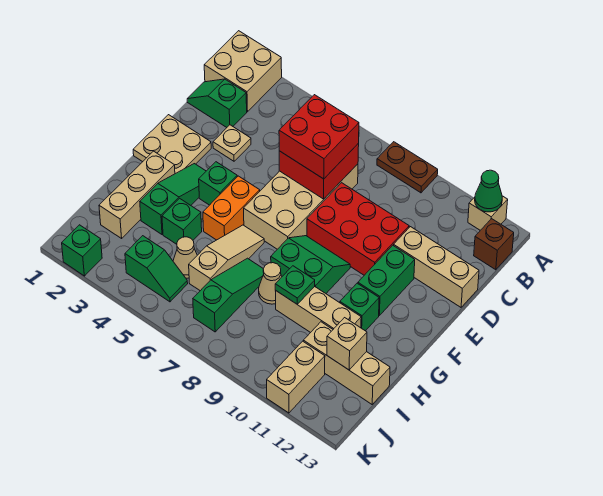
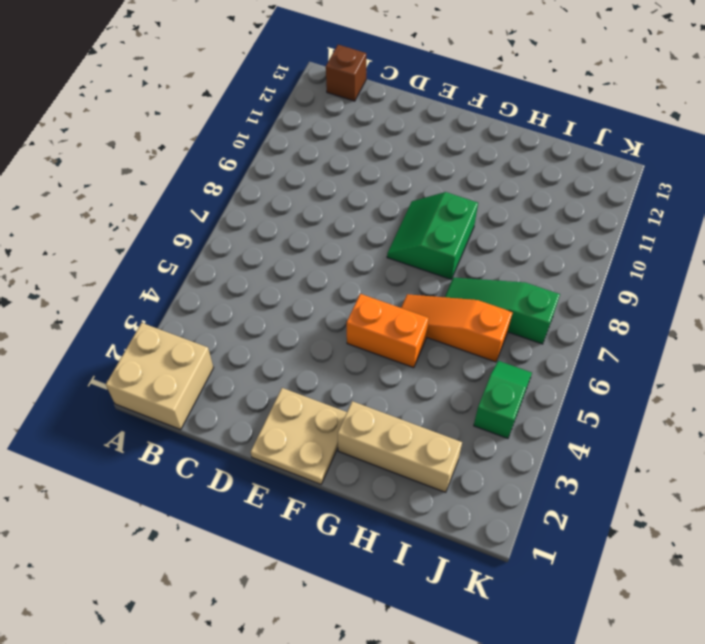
orange slope G6:I6 level 1 top I -> tan slope G6:I6 level 1 top I
none -> brown plate A8:A9 level 1
none -> tan brick A12 level 1
none -> green slope C1:C2 level 1 top 2
none -> tan brick C6:F7 level 1

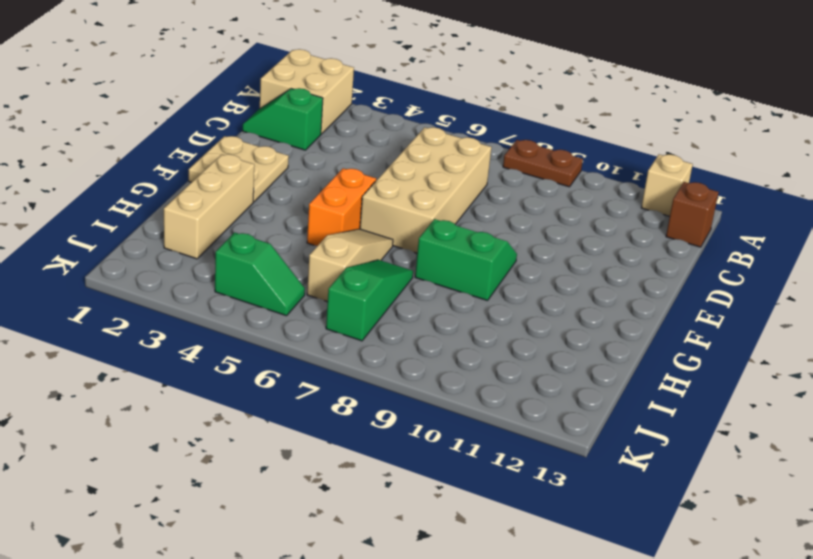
none -> tan plate D3 level 1
none -> red brick D8:E10 level 1
none -> tan brick D11:D13 level 1
none -> green brick E11:F11 level 1

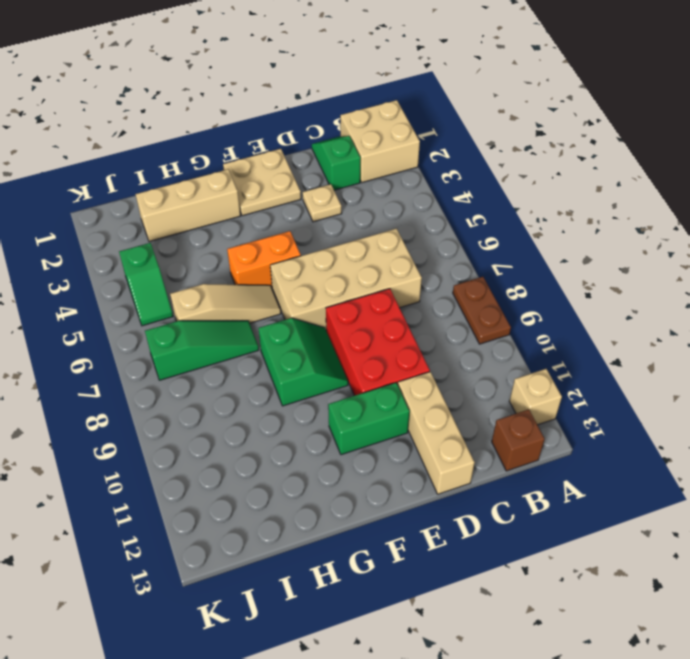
none -> green slope F3:H3 level 1 top H
none -> green brick F4 level 1
none -> green brick G11 level 1
none -> green brick H4 level 1

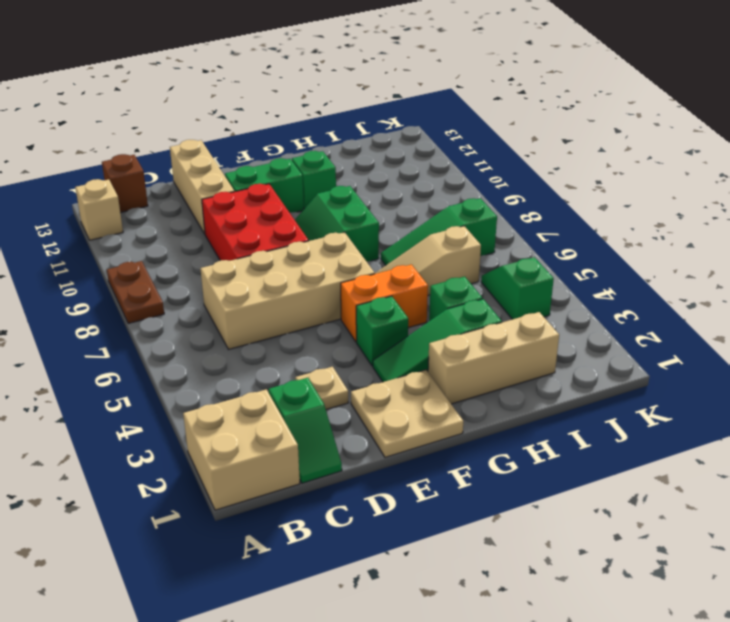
none -> tan cone H8 level 1
none -> tan brick H9:H11 level 1
none -> tan cone I5 level 1
none -> tan brick I11:I13 level 1

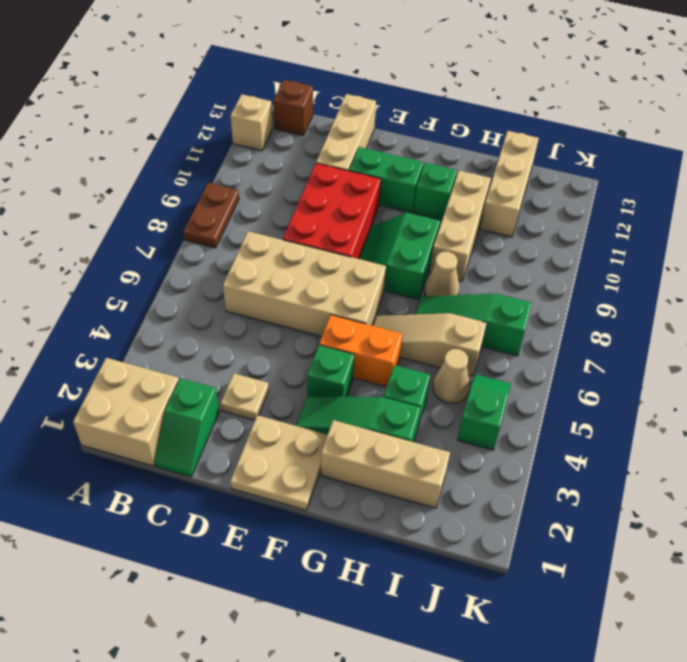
none -> tan brick J11:K11 level 1
none -> green brick K2 level 1
none -> green cone A12 level 2
none -> red brick C6:D7 level 2

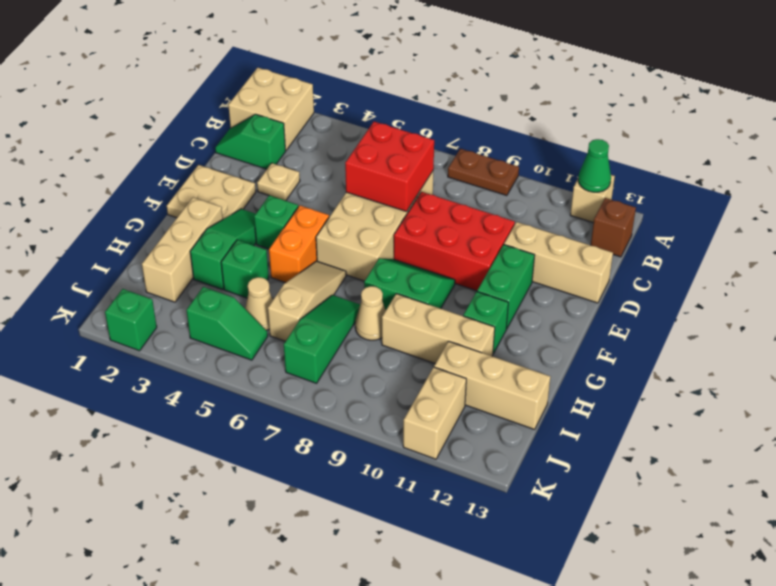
none -> green plate H9 level 2
none -> tan brick I12 level 2
none -> red brick C6:D7 level 3

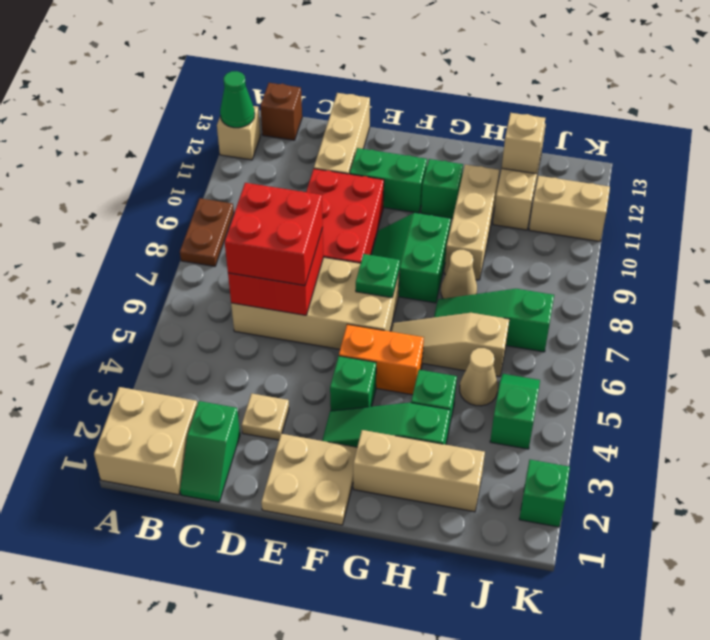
green plate F7 level 2 -> green plate H9 level 2

